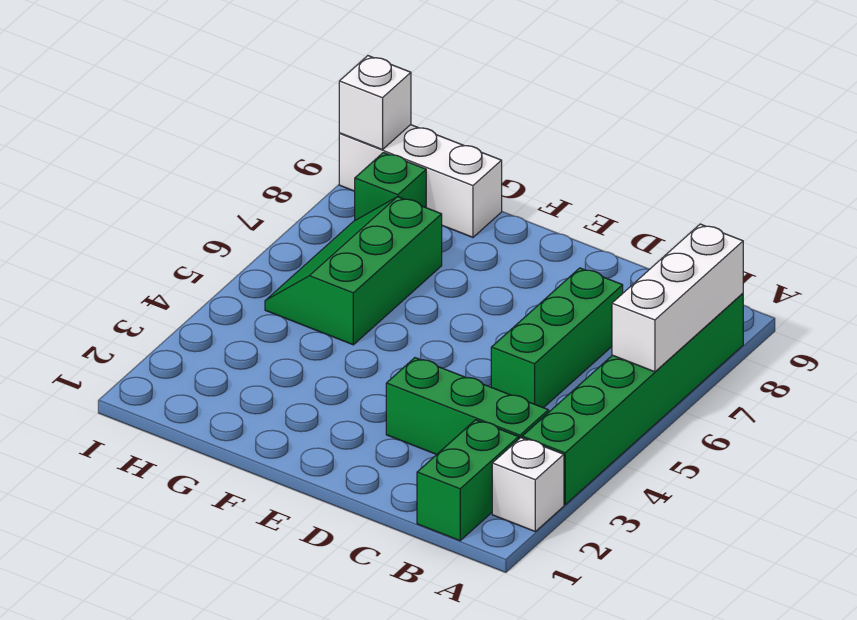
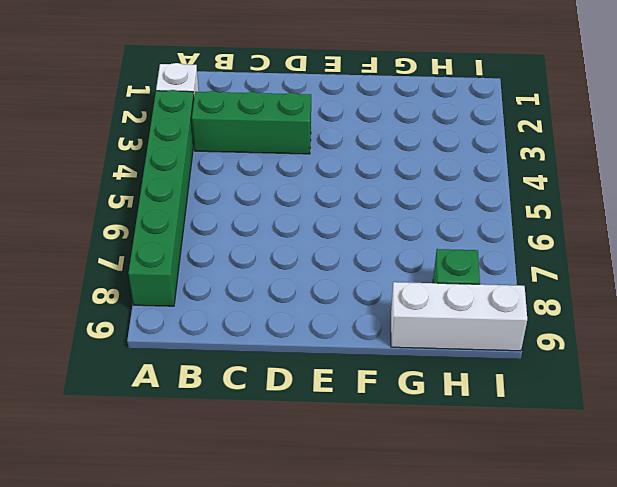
none -> green brick B1:B2 level 1
none -> green brick C5:C7 level 1

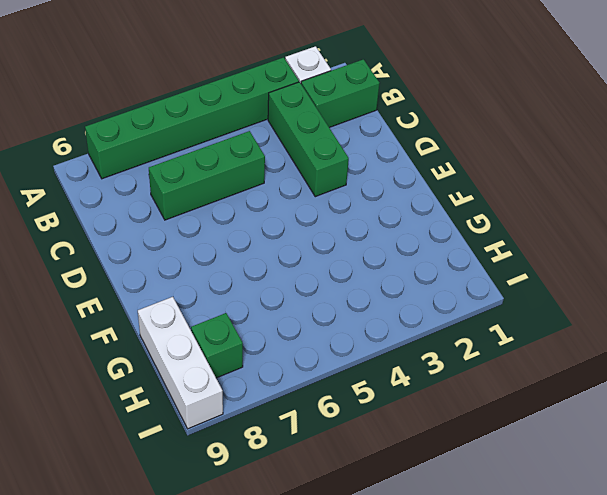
none -> green slope G5:H7 level 1 top G
none -> white brick A6:A8 level 2

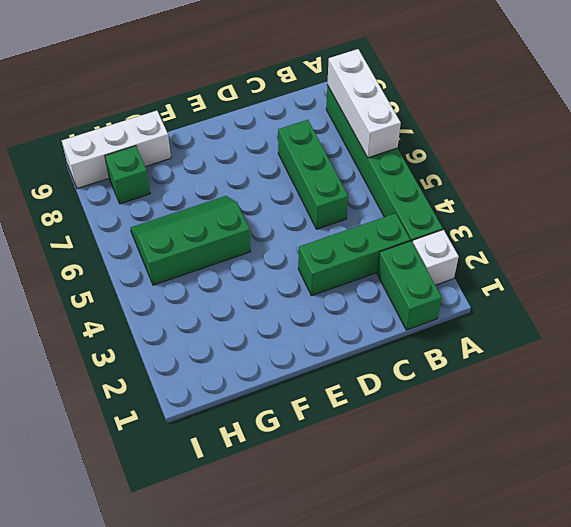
green slope F5:H6 level 1 top 5 -> green slope G5:H7 level 1 top G
none -> white brick I9 level 2

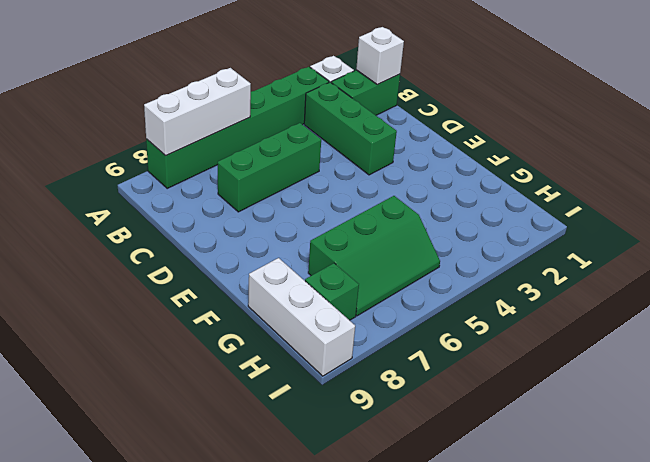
white brick B1 level 2 -> white brick I9 level 2

